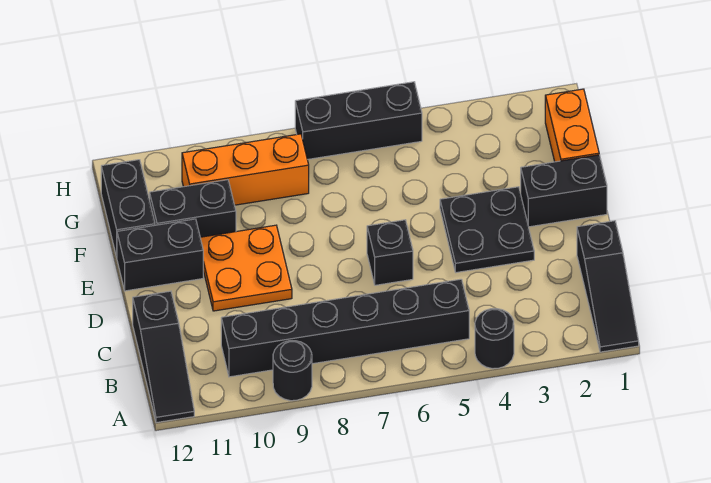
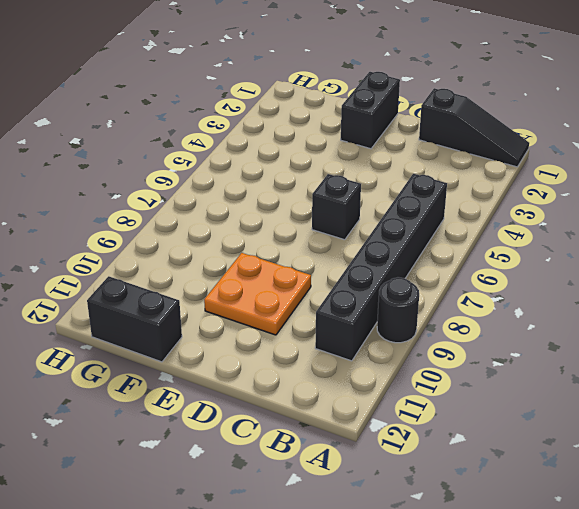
none -> black round brick A4 level 1
none -> black slope A12:C12 level 1 top C
none -> black plate D3:E4 level 1

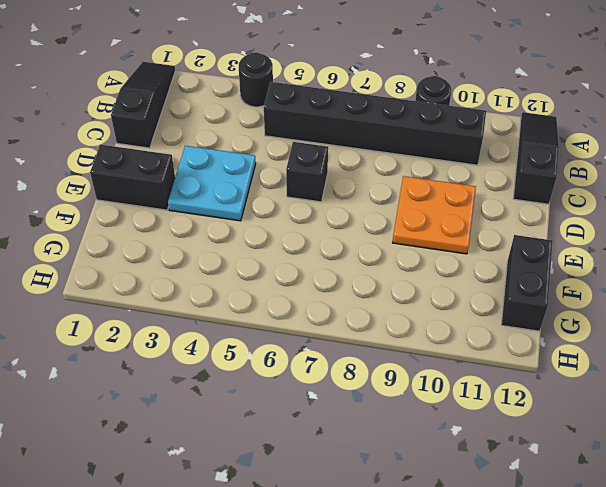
cyan plate D3:E4 level 1 -> black plate D3:E4 level 1
none -> black brick E11:E12 level 1
none -> orange brick F1:G1 level 1
none -> black brick F10:F11 level 1

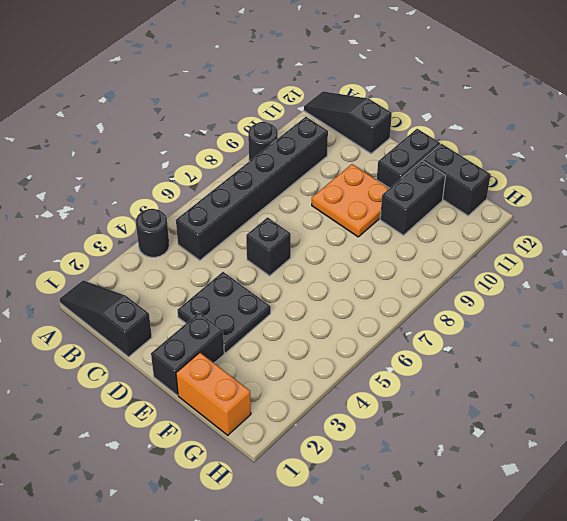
none -> orange brick G8:G10 level 1
none -> black brick H5:H7 level 1

